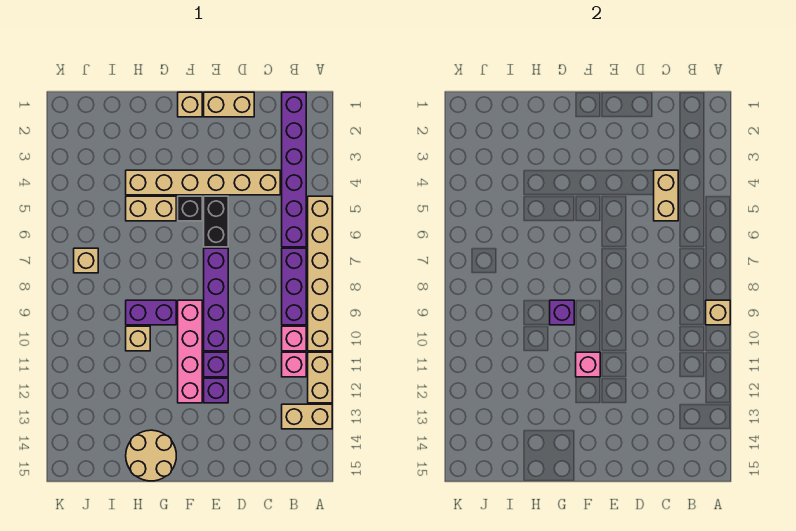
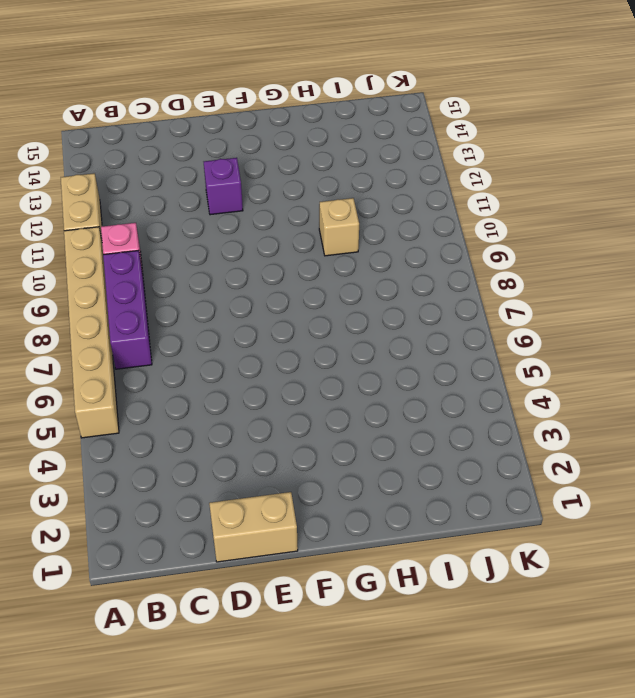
none -> tan brick A13:B13 level 1
none -> purple brick B1:B6 level 1
none -> pink brick B11 level 1

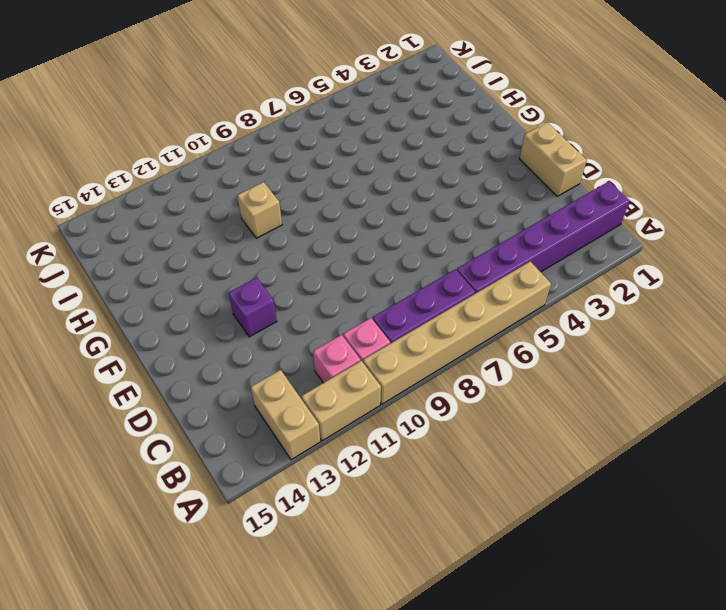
none -> tan brick C4:H4 level 1
none -> black brick E5:E6 level 1
none -> purple brick E7:E10 level 1

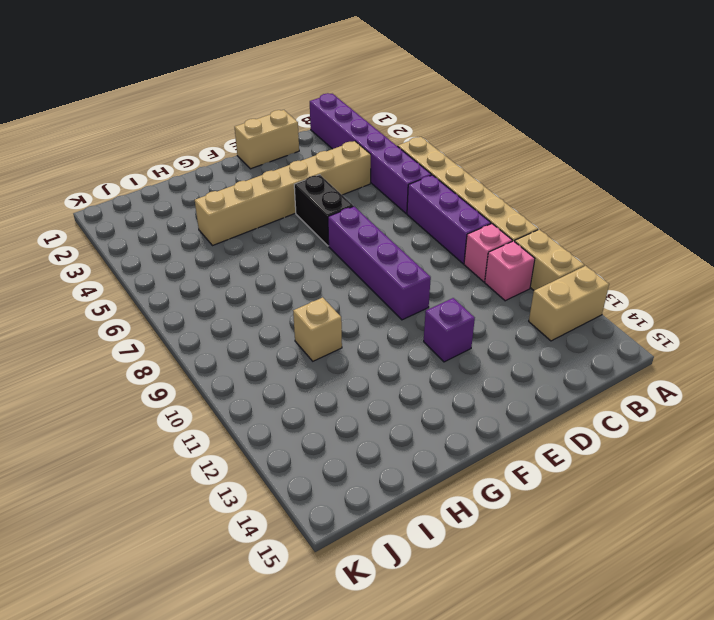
none -> purple brick E11 level 1
none -> tan brick F1 level 1
none -> black brick F5 level 1

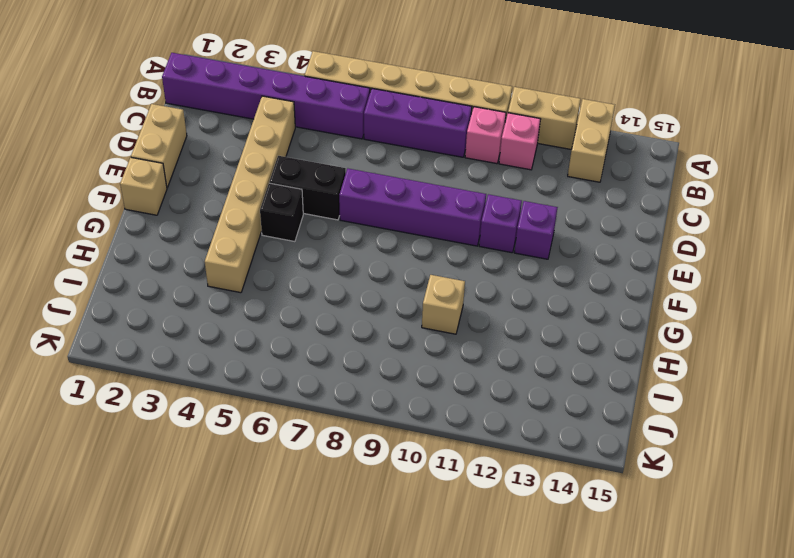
none -> pink brick F9:F12 level 1
none -> tan brick G5:H5 level 1
none -> purple brick G9:H9 level 1

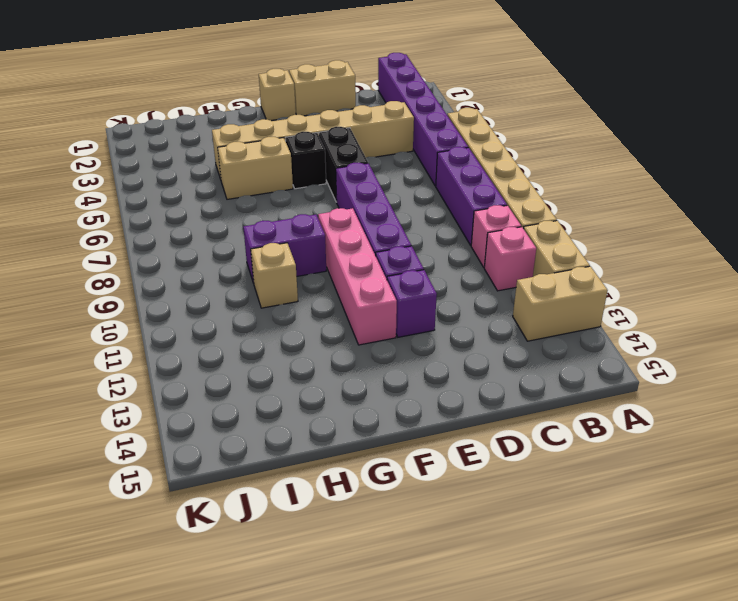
none -> tan round brick G14:H15 level 1
none -> tan brick J7 level 1
none -> tan brick A9 level 2

